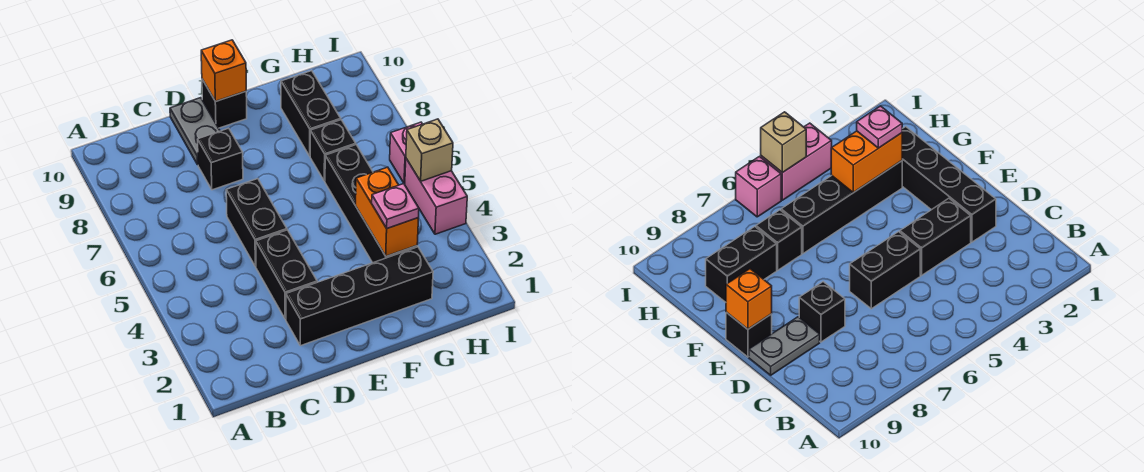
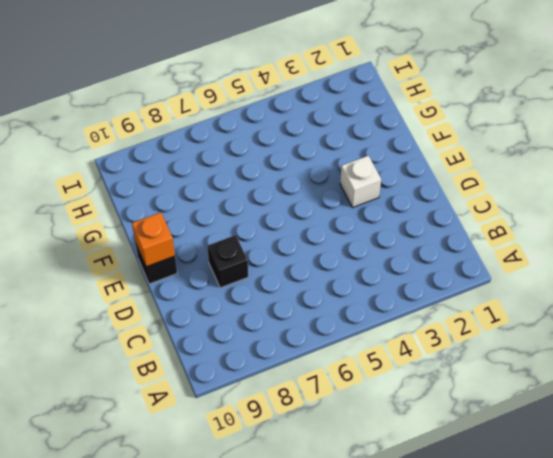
white brick E3 level 1 -> none
none -> black brick D2:G2 level 1
none -> black brick D3:D4 level 1
none -> black brick D5:D6 level 1

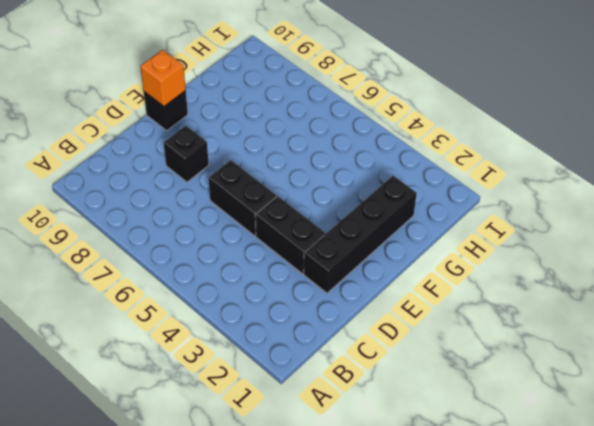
none -> grey plate D9:D10 level 1
none -> black brick G3:G6 level 1
none -> black brick G7 level 1

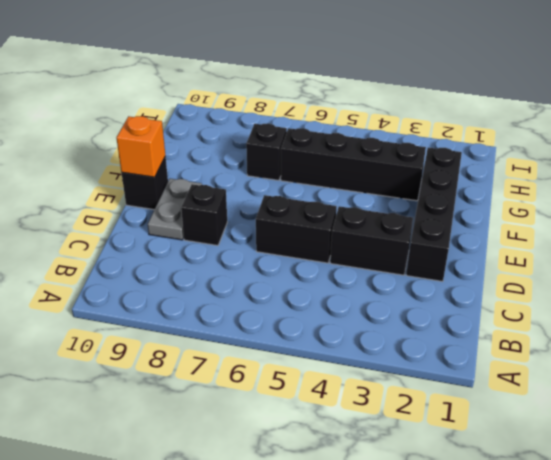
grey plate D9:E9 level 1 -> grey plate D9:D10 level 1
none -> black brick G8:G9 level 1
none -> pink brick I4:I5 level 1
none -> pink brick I6 level 1

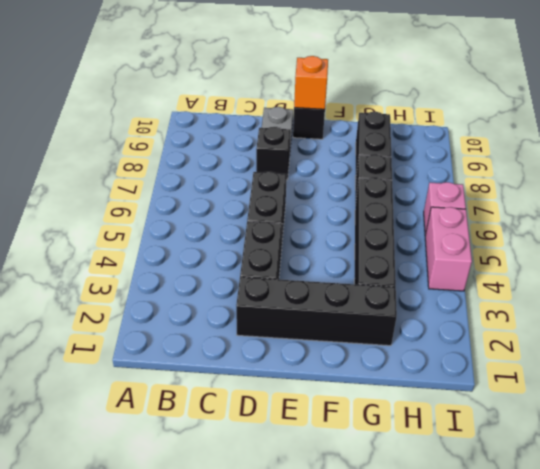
none -> orange brick G3:G4 level 2
none -> tan brick I5 level 2
none -> pink plate G3 level 3

